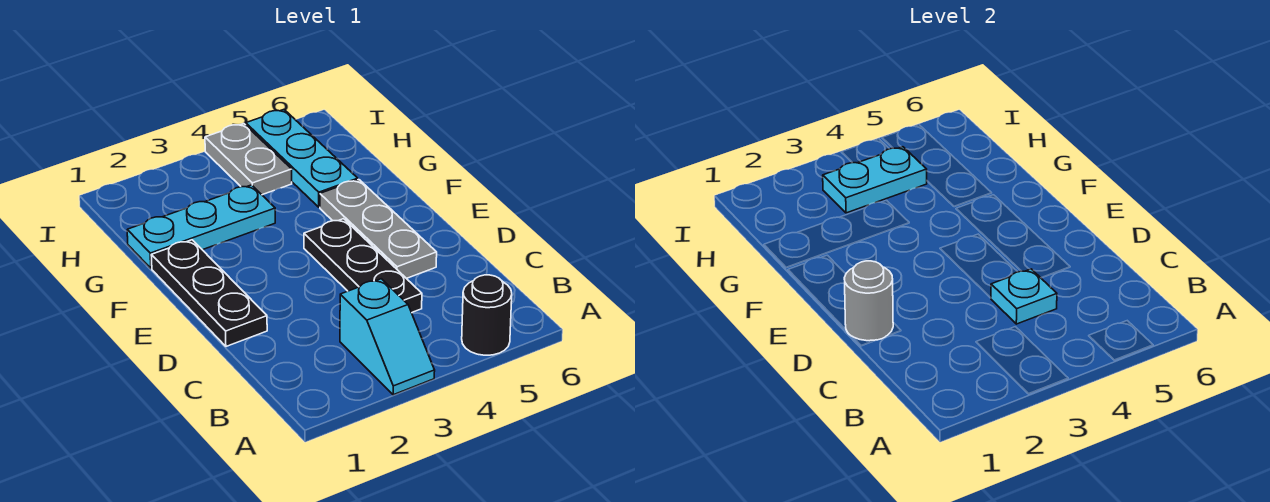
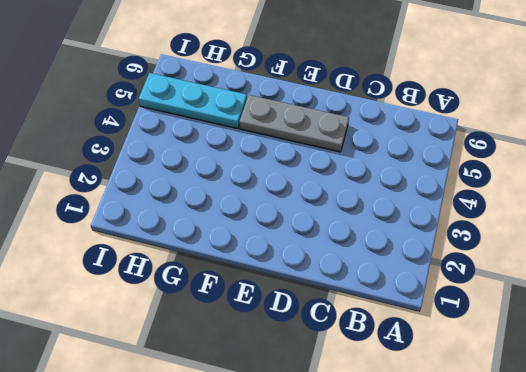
none -> cyan slope A3:B3 level 1 top B
none -> black round brick A5 level 1

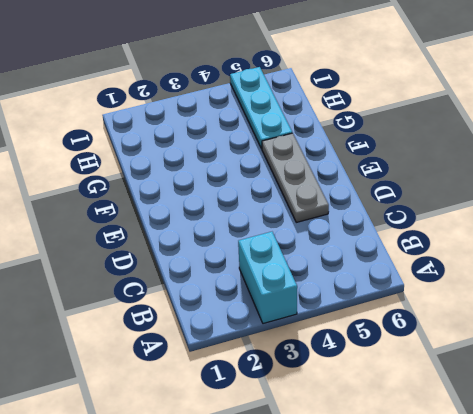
cyan brick A3:B3 level 1 -> cyan slope A3:B3 level 1 top B
none -> black round brick A5 level 1
none -> black plate C4:E4 level 1

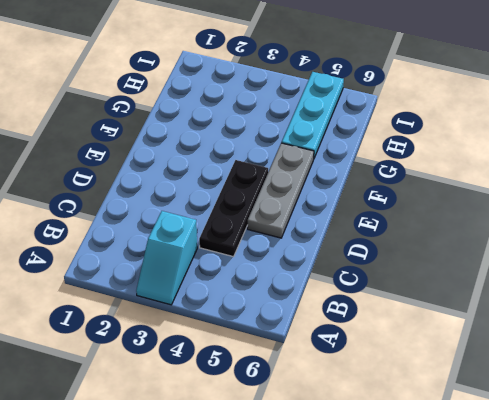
none -> black round brick A5 level 1
none -> black plate D1:F1 level 1

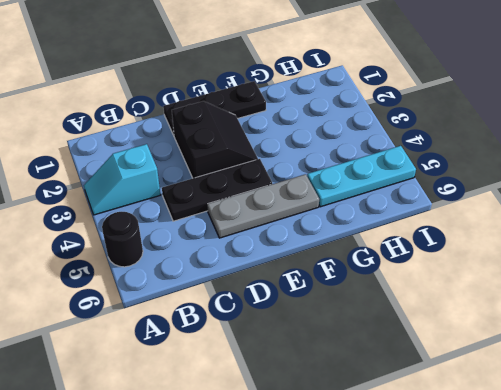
black slope D2:E3 level 1 top D -> none
none -> cyan plate G1:G3 level 1
none -> grey plate H4:I4 level 1

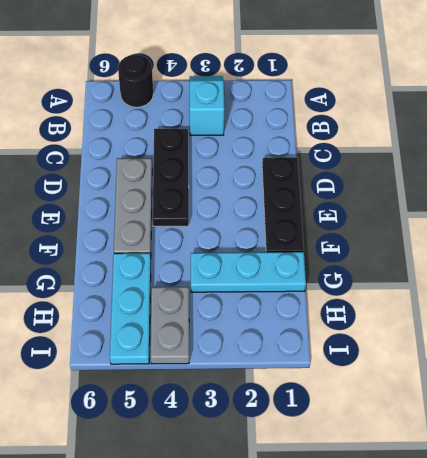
none -> cyan plate C4 level 2
none -> grey round brick D1 level 2

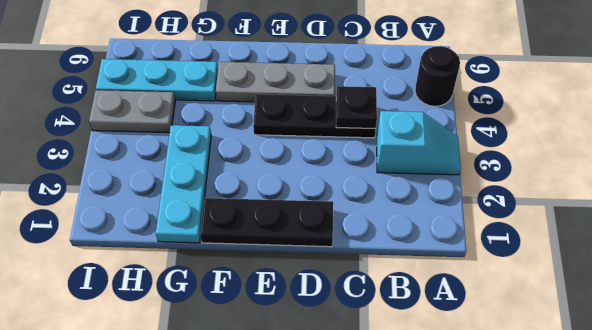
black plate C4 level 2 -> cyan plate C4 level 2
none -> grey round brick D1 level 2
none -> cyan plate H3:H4 level 2

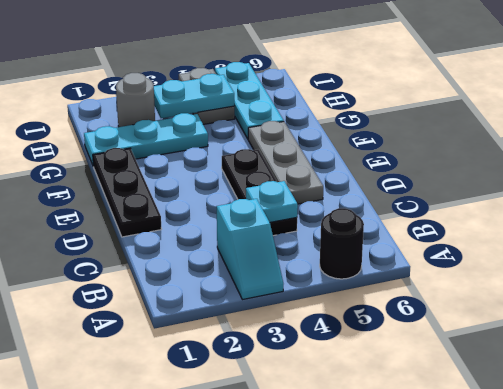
grey round brick H2 level 1 -> grey round brick D1 level 2

